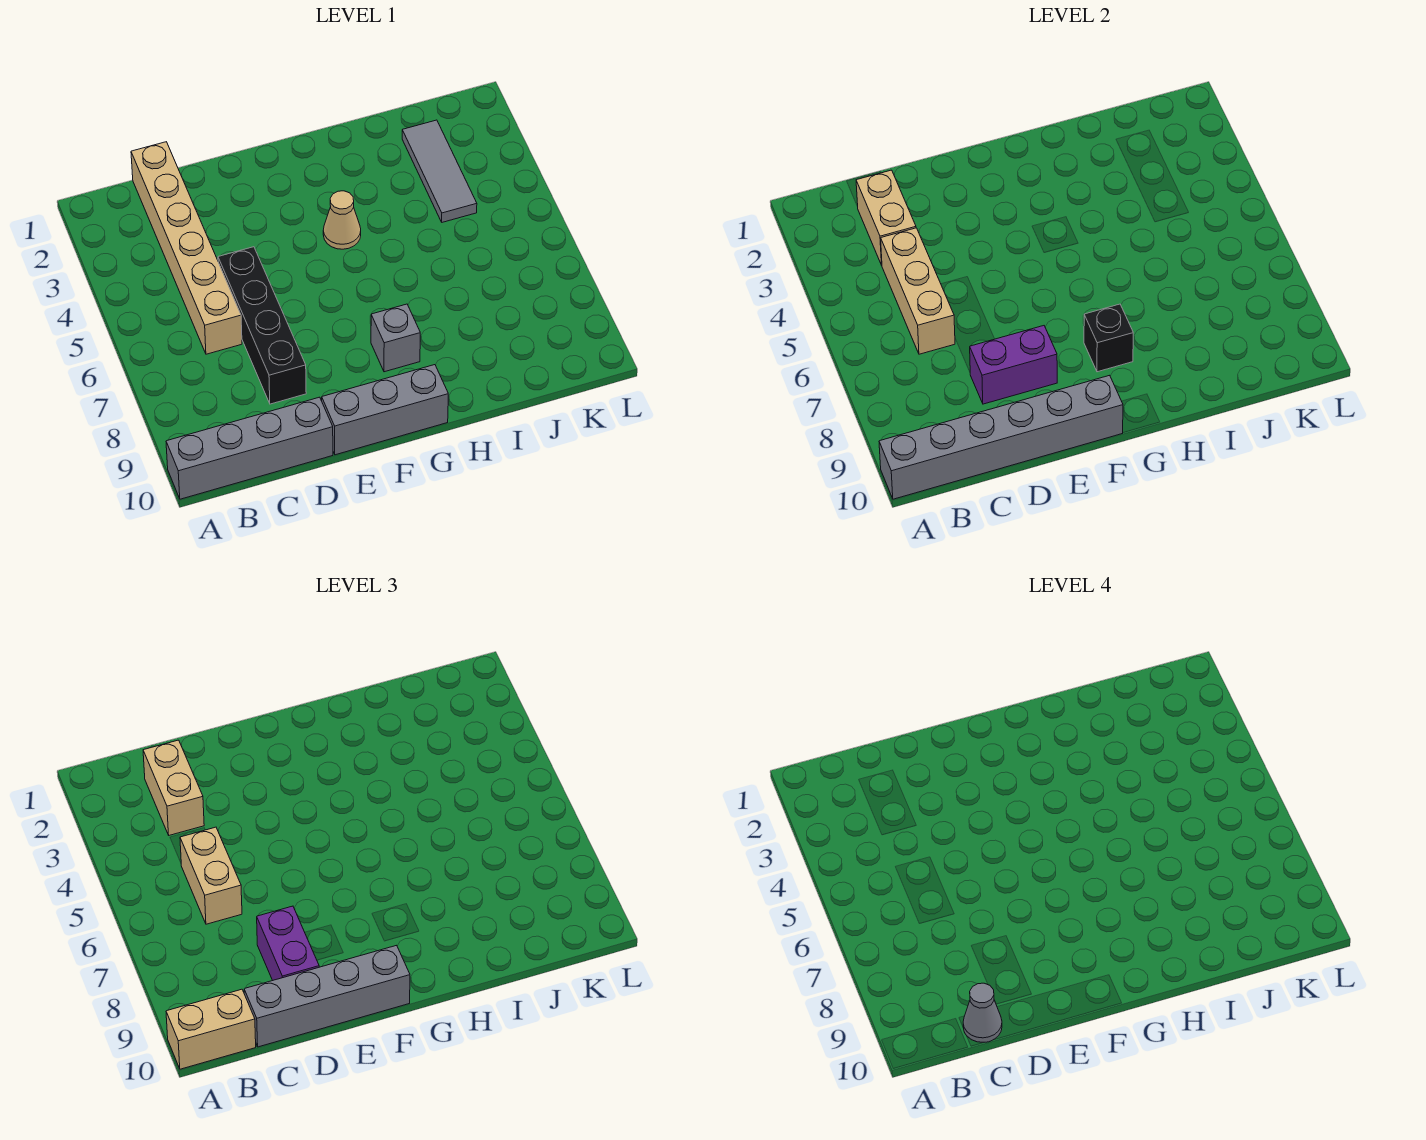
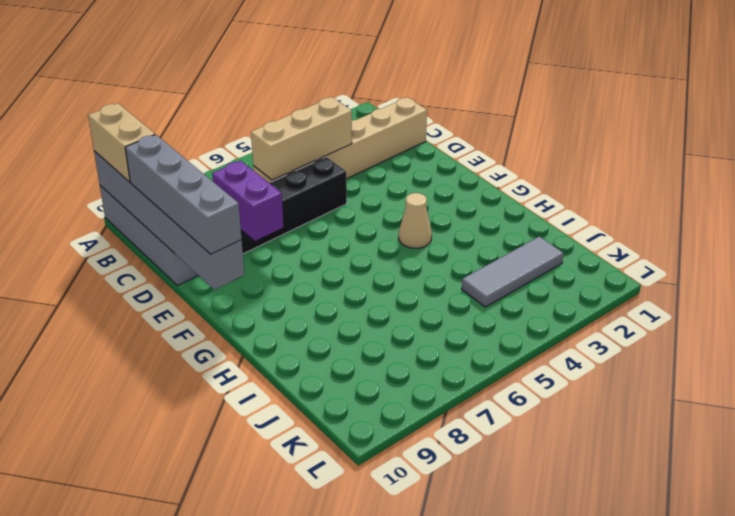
none -> grey brick E10:G10 level 1
none -> grey brick G8 level 1
none -> tan brick C2:C3 level 2

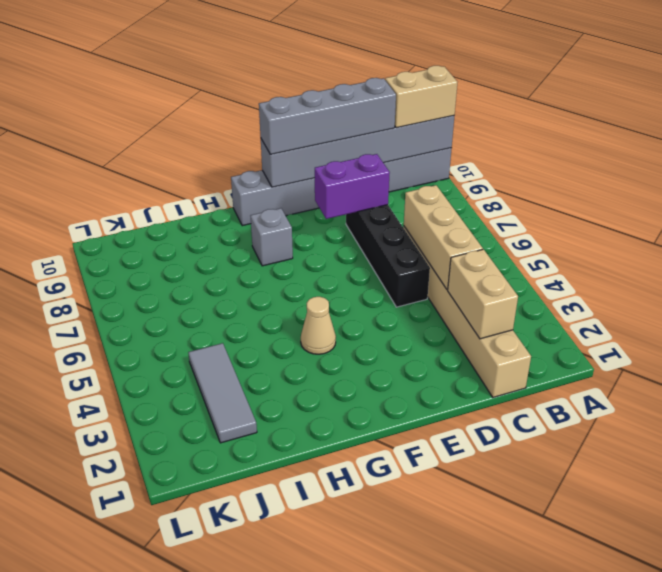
none -> black brick G8 level 2
none -> tan brick C2:C3 level 3
none -> tan brick C5:C6 level 3

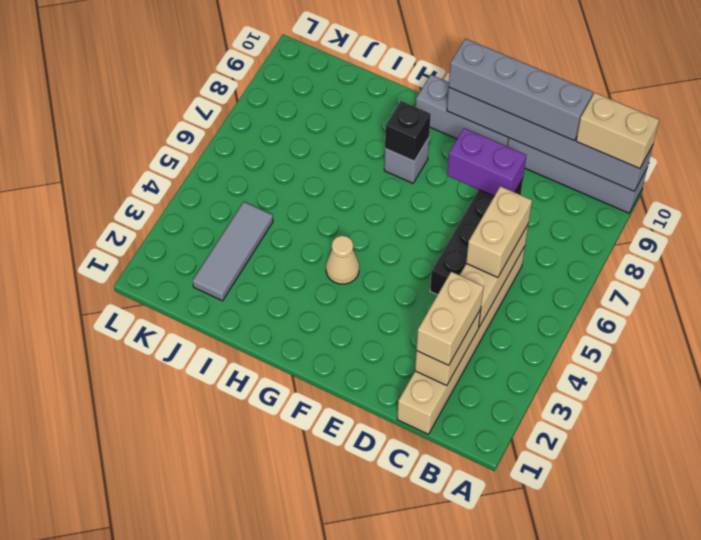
none -> purple brick D8:D9 level 3
none -> grey cone C10 level 4

